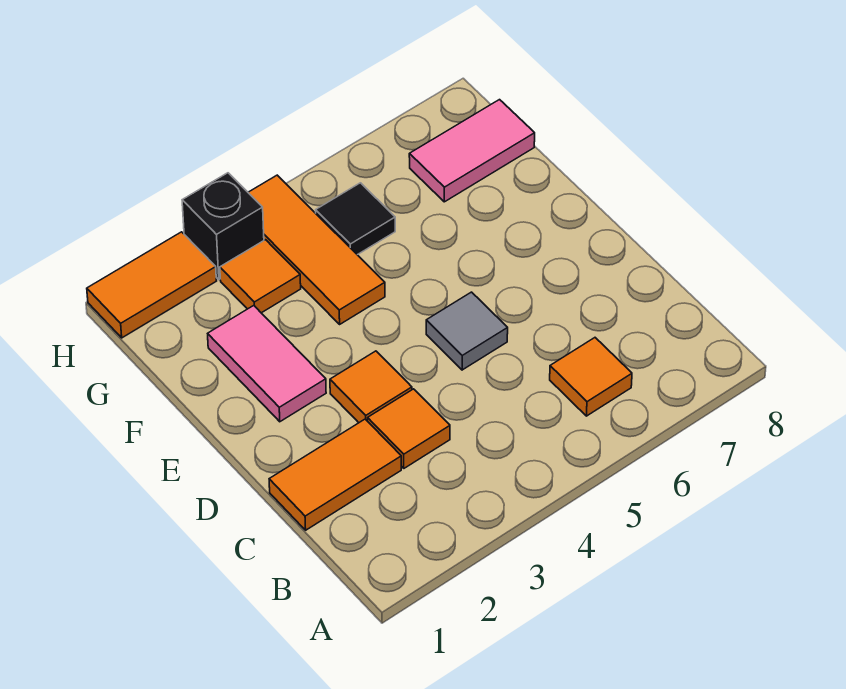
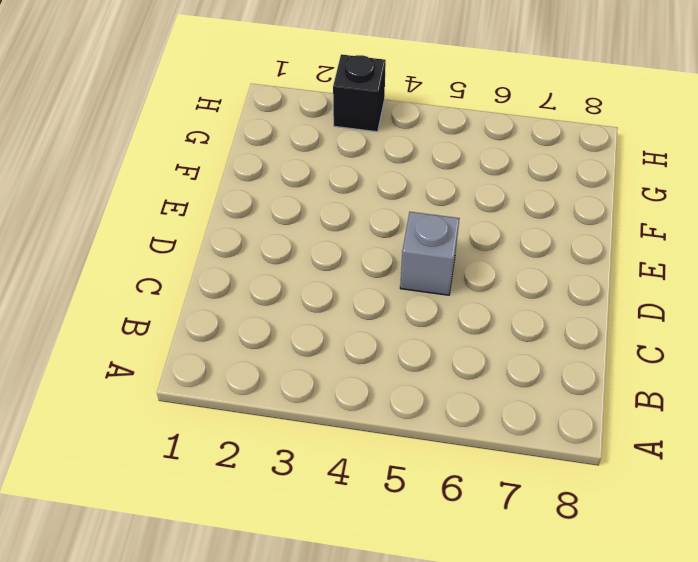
grey brick D5 level 1 -> grey tile D5 level 1
none -> orange tile B6 level 1
none -> orange tile C1:C2 level 1
none -> orange tile C3 level 1

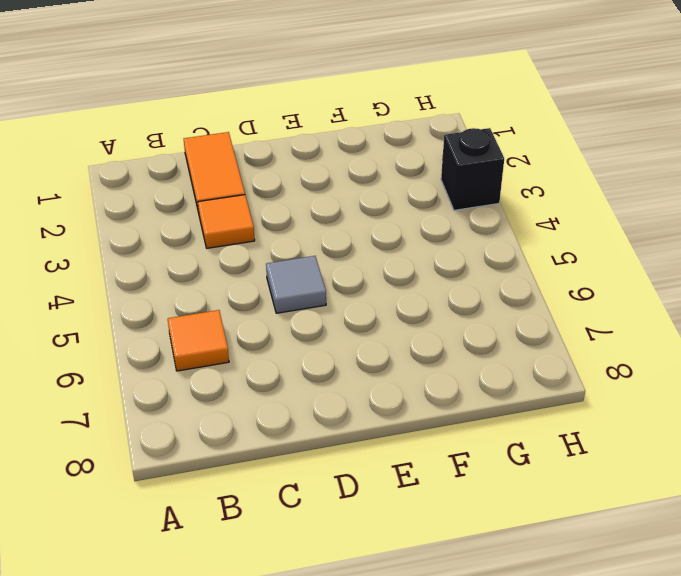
none -> orange tile D3 level 1
none -> pink tile E2:F2 level 1
none -> orange tile F4:H4 level 1

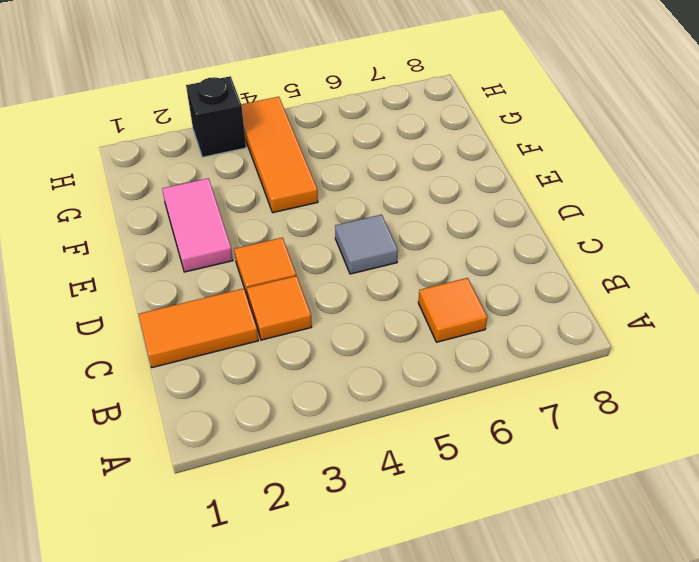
none -> orange tile G3 level 1
none -> black tile G5 level 1
none -> pink tile G7:G8 level 1

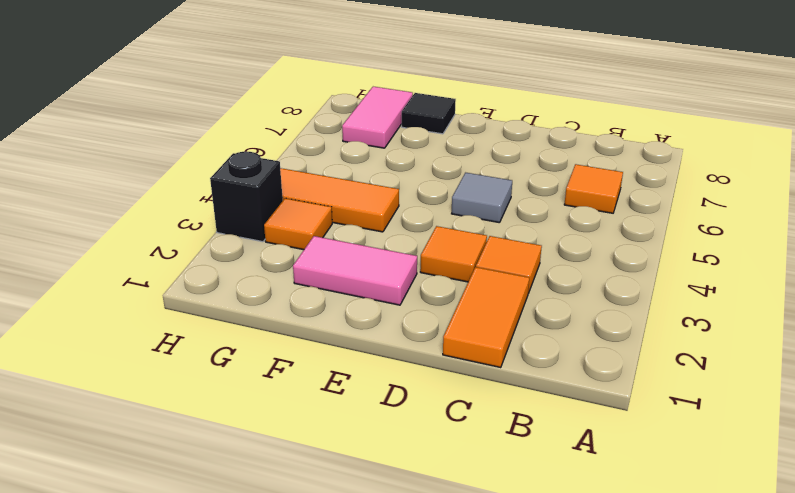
black tile F8 level 1 -> black tile G5 level 1
none -> orange tile H1:H2 level 1

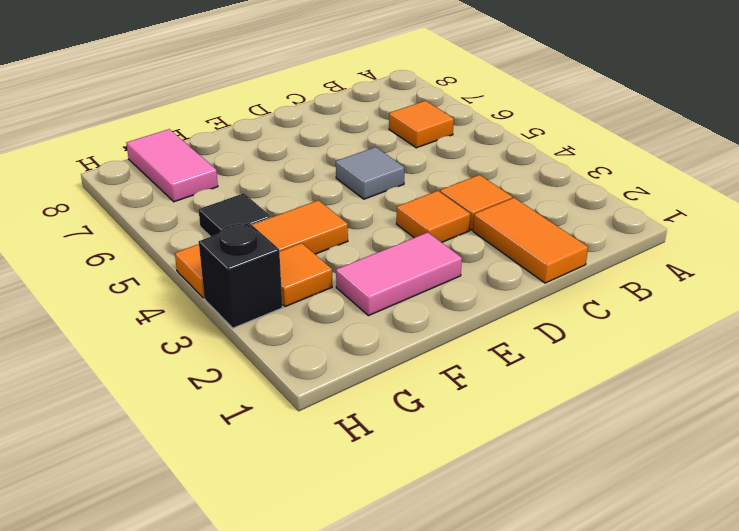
none -> orange tile H1:H2 level 1

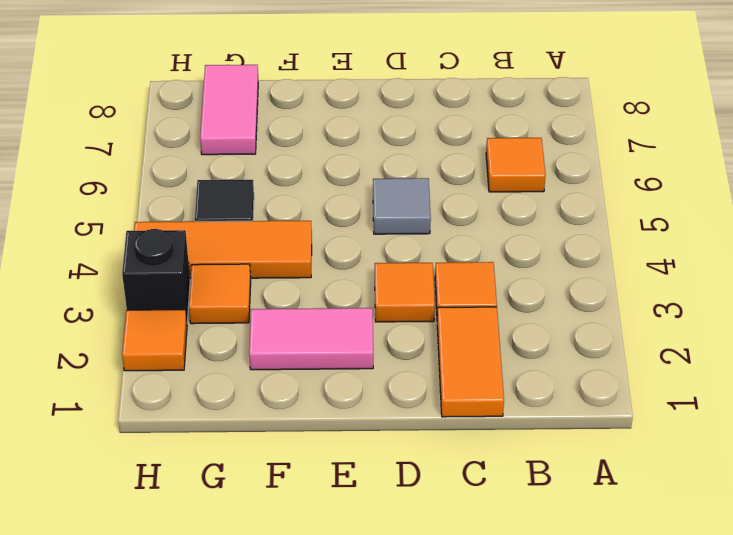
orange tile H2 level 1 -> orange tile H1:H2 level 1

